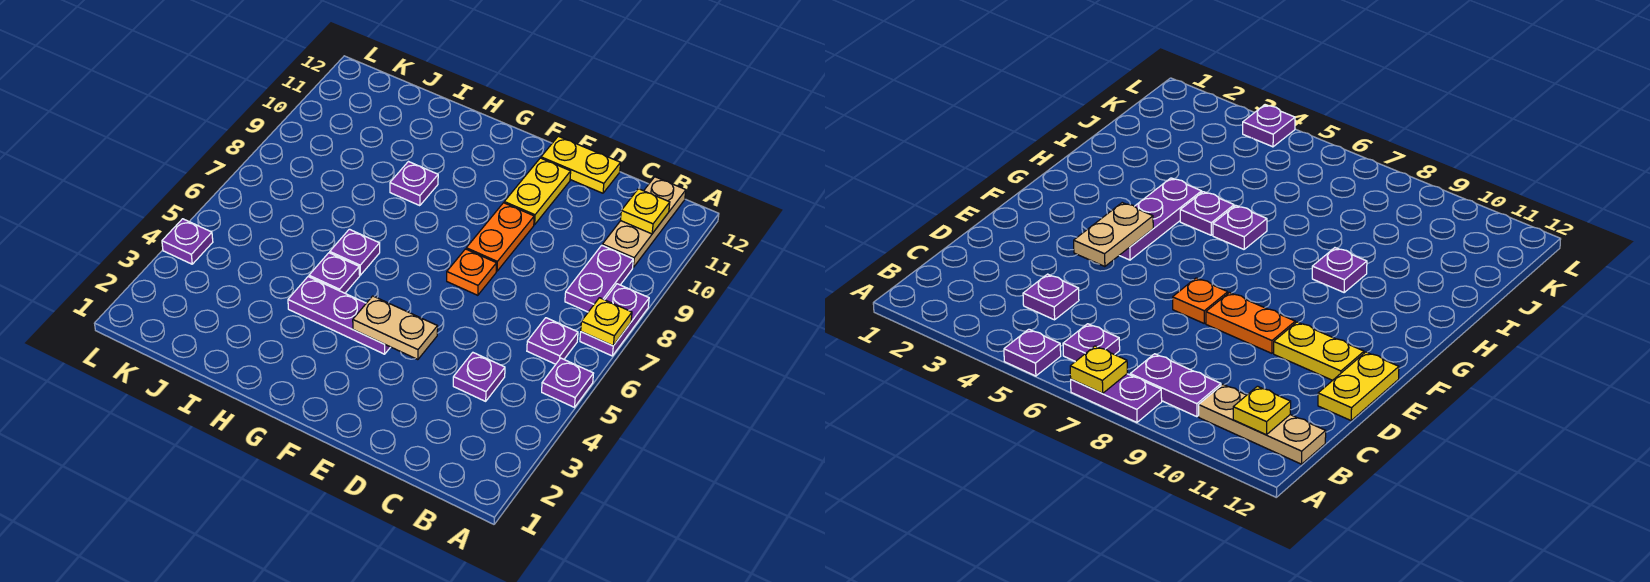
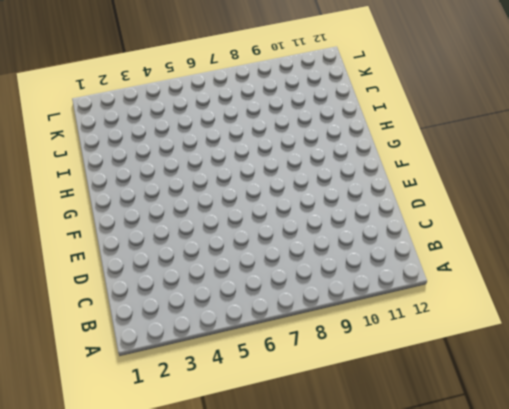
none -> purple plate A5 level 1
none -> purple plate A7:A8 level 1
none -> purple plate B6 level 1

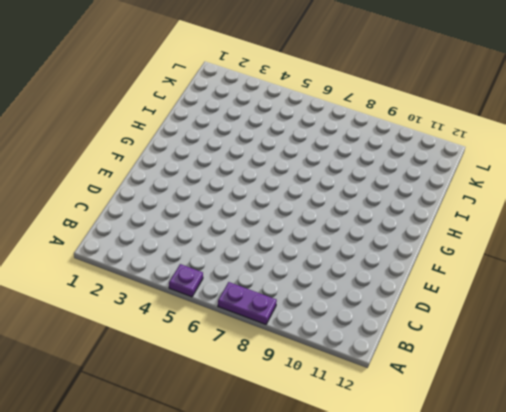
none -> purple plate B6 level 1
none -> purple plate B8:B9 level 1
none -> tan plate B10:B12 level 1

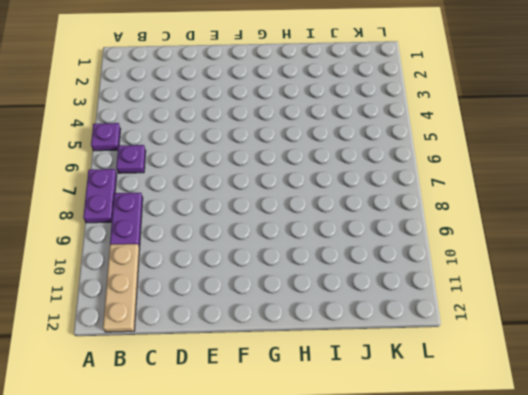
none -> purple plate C4 level 1
none -> yellow plate D12:E12 level 1
none -> orange plate E7 level 1

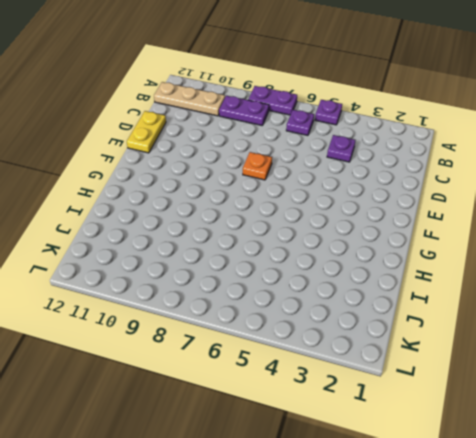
none -> orange plate E8:E9 level 1
none -> yellow plate E10:E11 level 1
none -> purple plate F4:H4 level 1

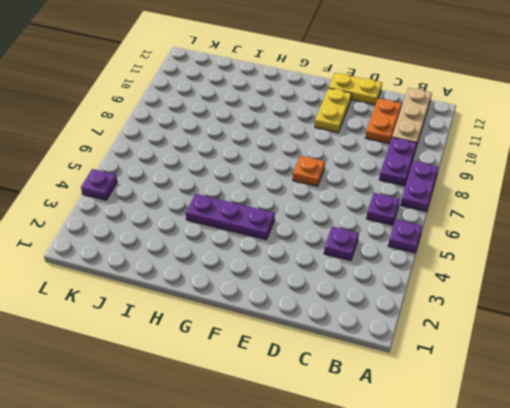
orange plate C10:C11 level 1 -> orange plate E8:E9 level 1
none -> purple plate H5 level 1
none -> purple plate H6 level 1
none -> purple plate H9 level 1

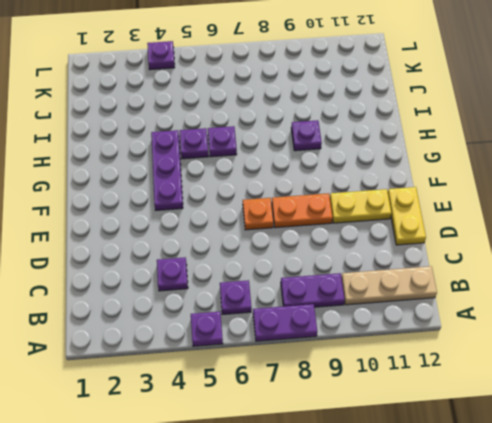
none -> yellow plate A7 level 2
none -> yellow plate B11 level 2
none -> tan plate E4:F4 level 2

